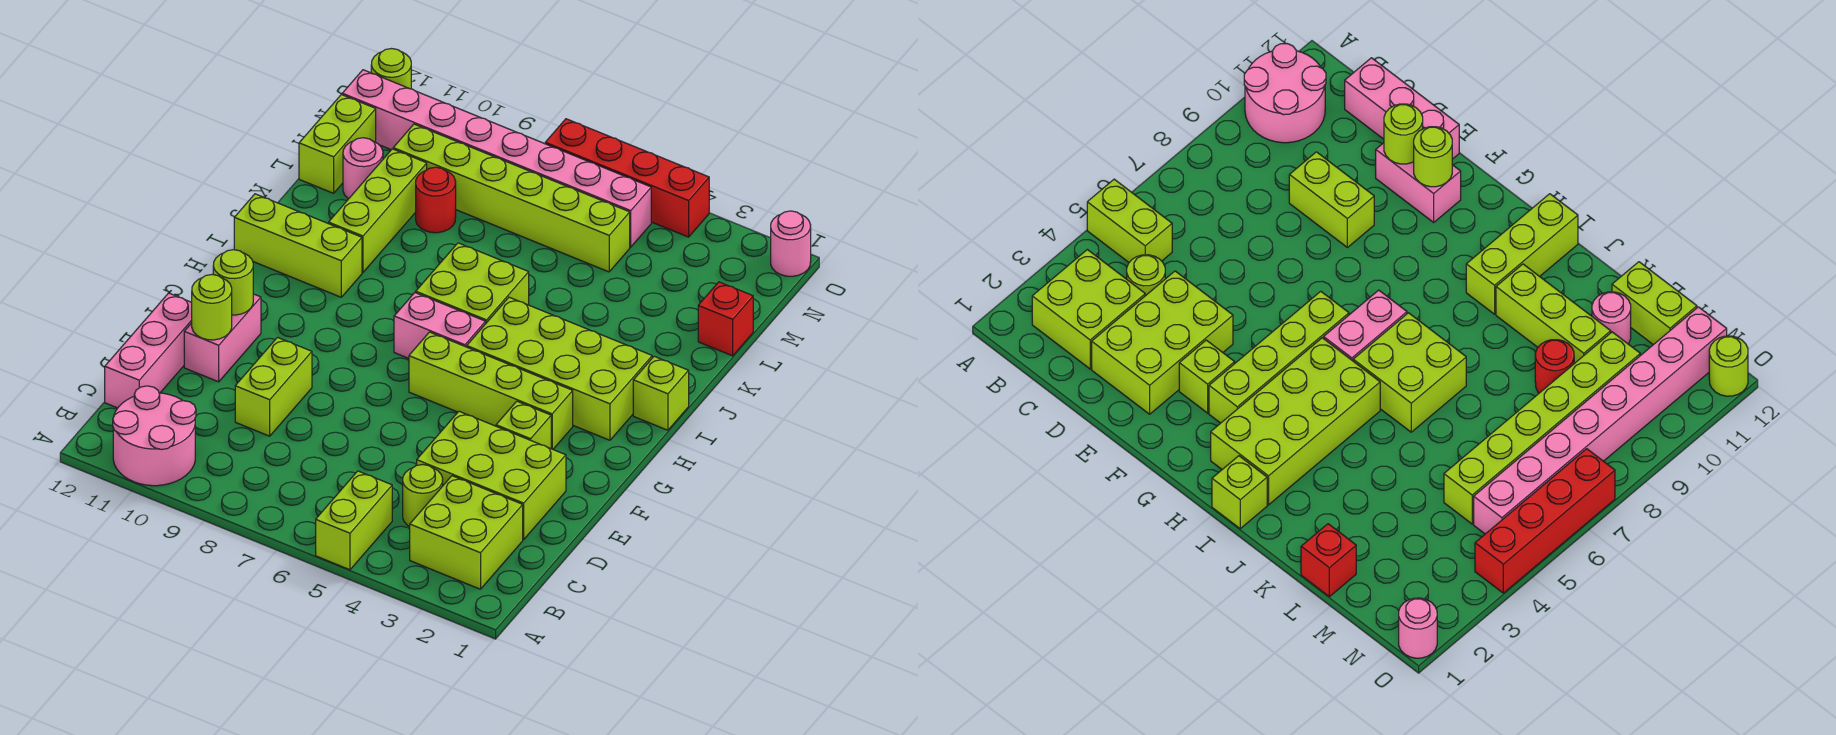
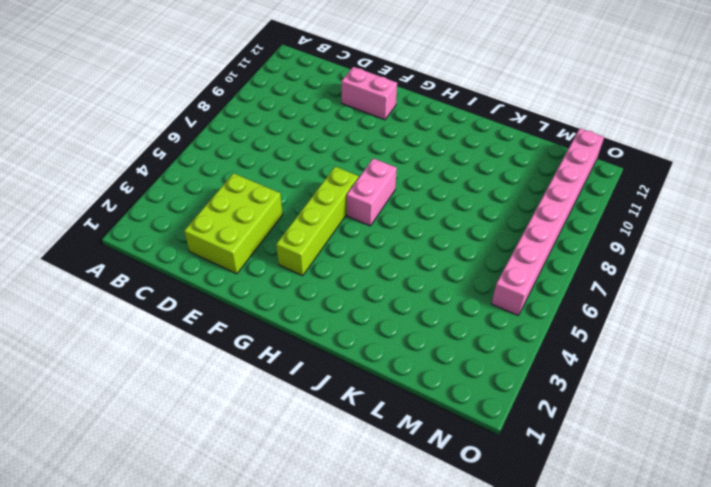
none -> lime brick A5:B5 level 1
none -> pink round brick A10:B11 level 1
none -> lime brick B2:C3 level 1

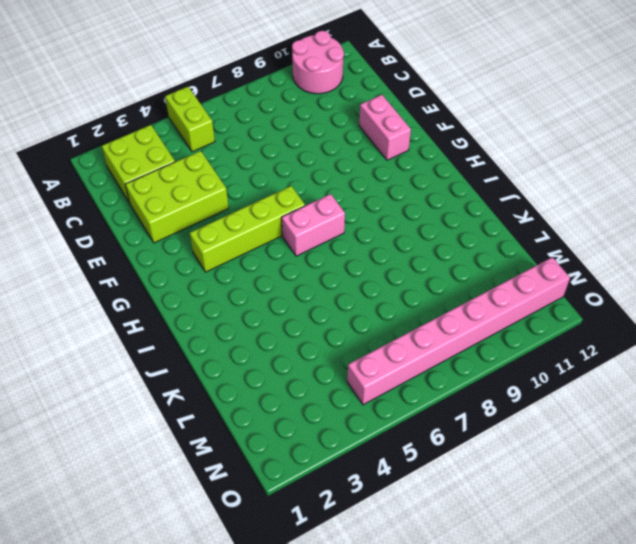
none -> lime round brick C4 level 1
none -> pink brick C12:E12 level 1
none -> lime brick D9:E9 level 1

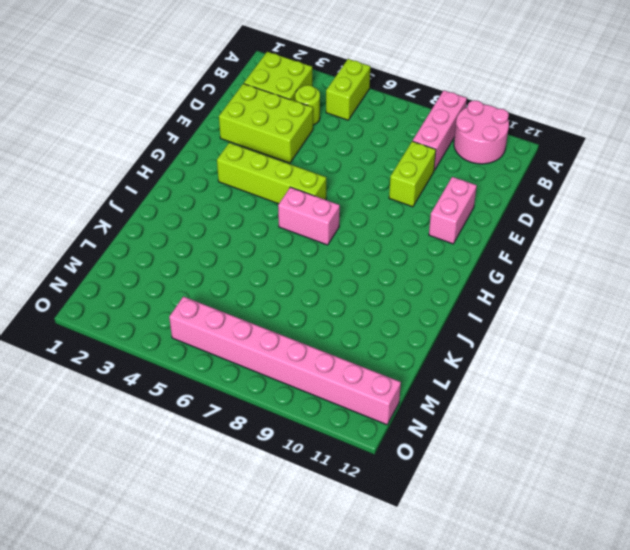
pink brick A9:C9 level 1 -> pink brick C12:E12 level 1
none -> lime brick F3 level 1
none -> lime brick H2:I5 level 1
none -> lime brick I1 level 1

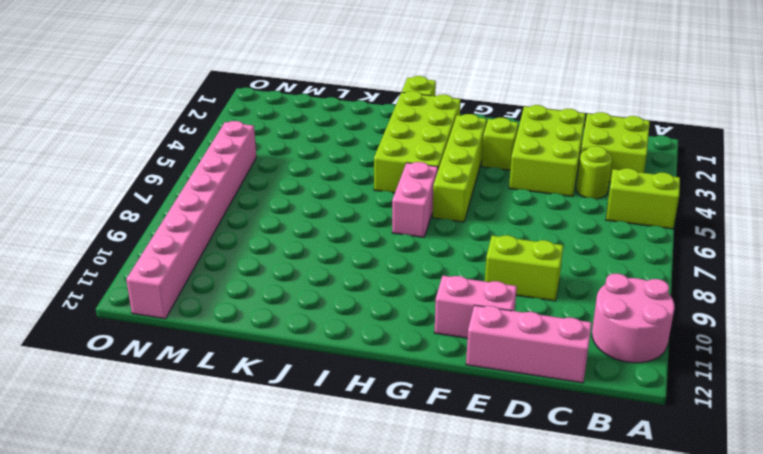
none -> lime brick I6:J7 level 1
none -> lime brick I10:I12 level 1
none -> lime brick J10:L10 level 1

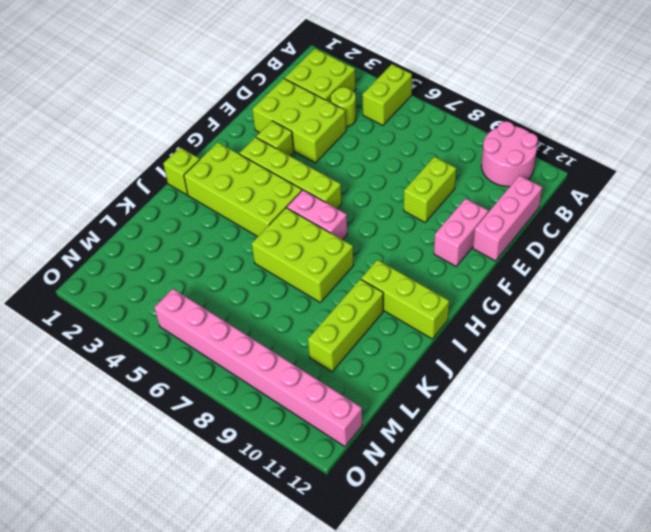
lime brick I6:J8 level 1 -> lime brick I6:J7 level 1
none -> red brick L1 level 1
none -> red round brick L9 level 1
none -> pink round brick L11 level 1

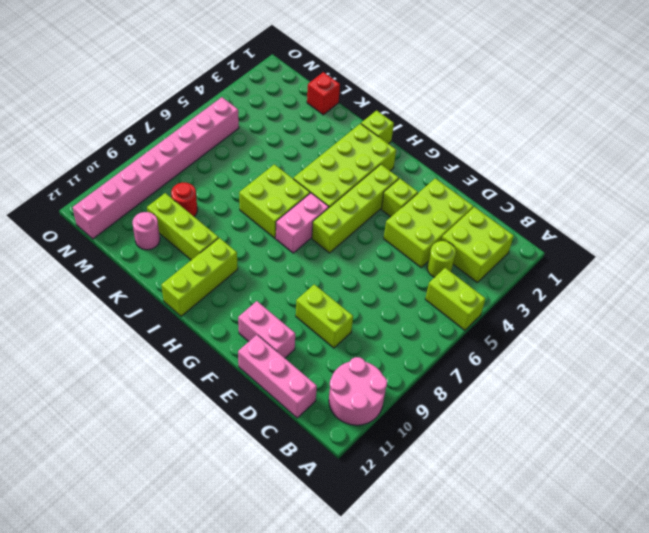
none -> lime brick L12:M12 level 1
none -> lime brick M5:M10 level 1
none -> pink round brick O1 level 1

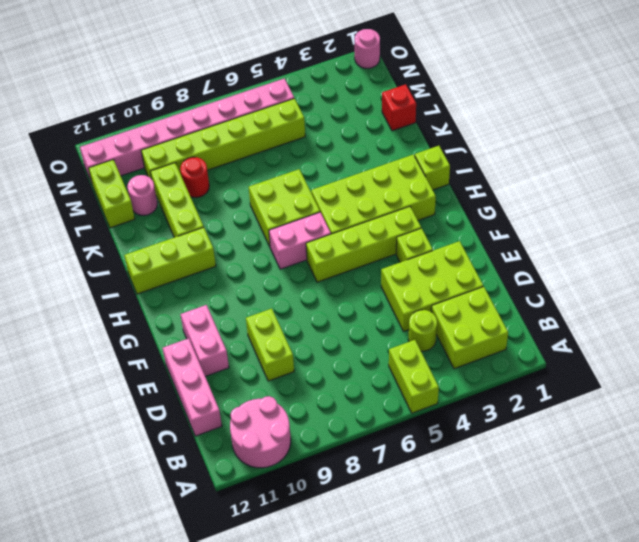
none -> red brick O4:O7 level 1
none -> lime round brick O12 level 1
none -> lime round brick E11 level 2

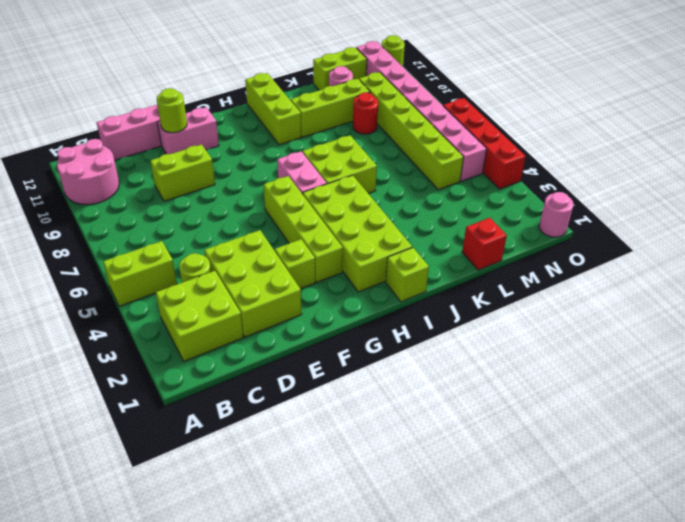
none -> lime round brick F11 level 2

